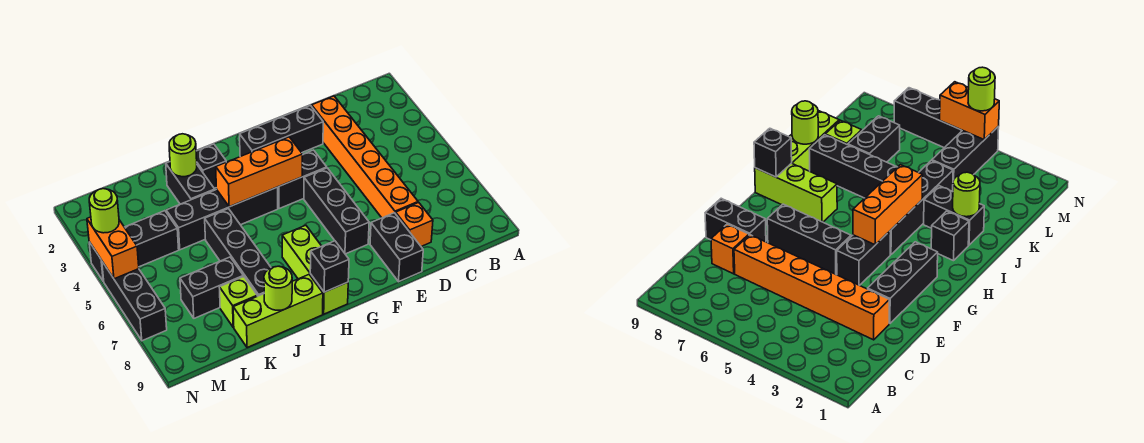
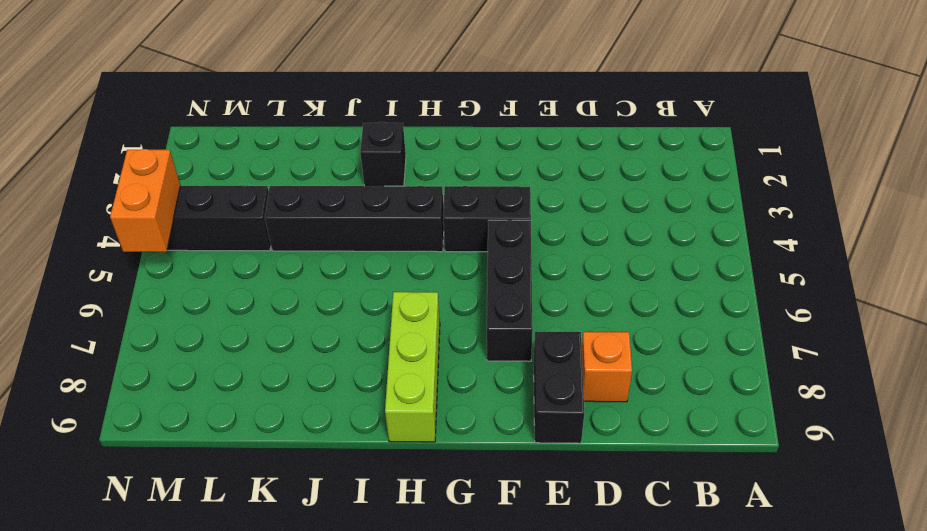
none -> orange brick D2:D7 level 1
none -> black brick E2:G2 level 1
none -> lime brick I9:K9 level 1

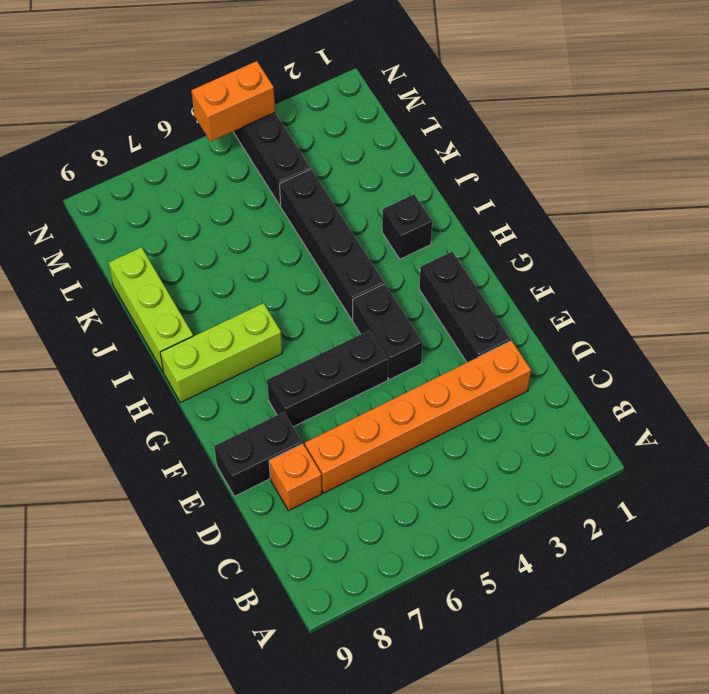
none -> black brick J2:J3 level 1
none -> black brick J5:J8 level 1
none -> black brick K7:L7 level 1

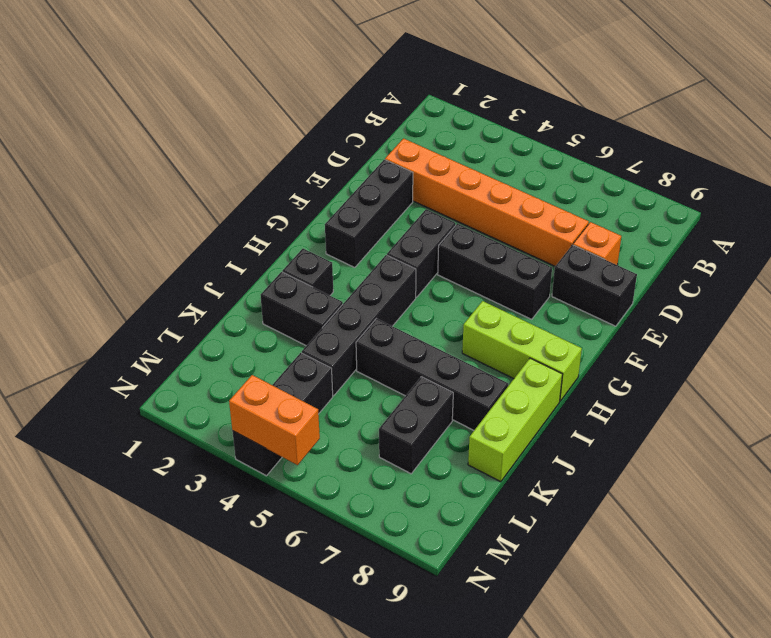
none -> lime brick K8 level 1
none -> black brick N5:N7 level 1
none -> orange brick G4:I4 level 2

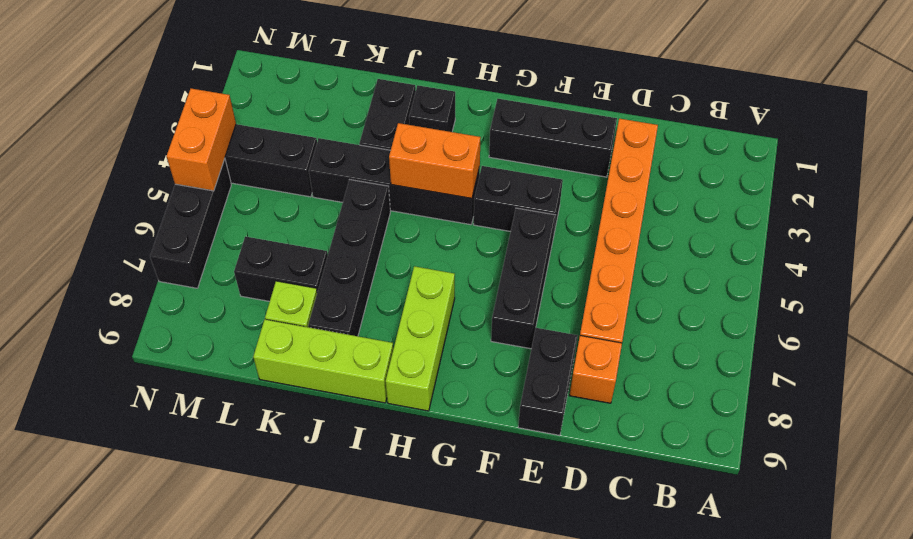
orange brick H4:I4 level 2 -> orange brick G4:I4 level 2
none -> black brick H9 level 2
none -> lime round brick J2 level 2
none -> lime round brick J9 level 2

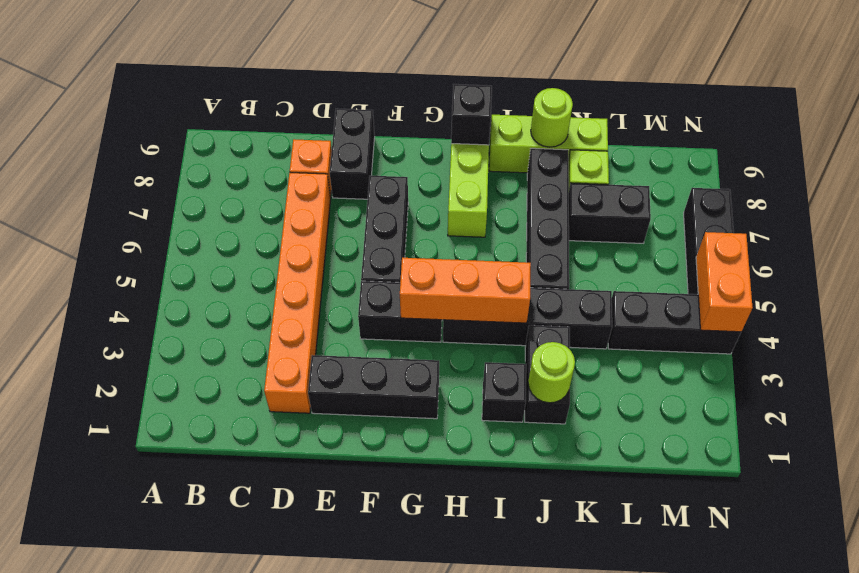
none -> lime round brick N4 level 3

